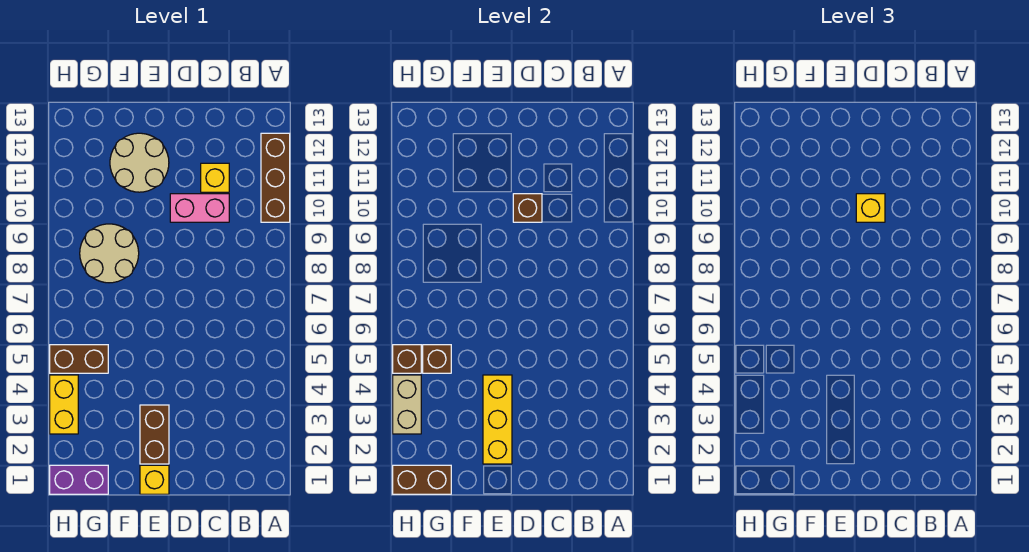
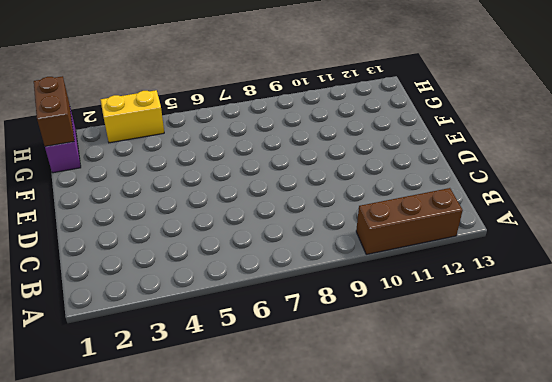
none -> pink brick C10:D10 level 1
none -> yellow brick C11 level 1
none -> yellow brick E1 level 1

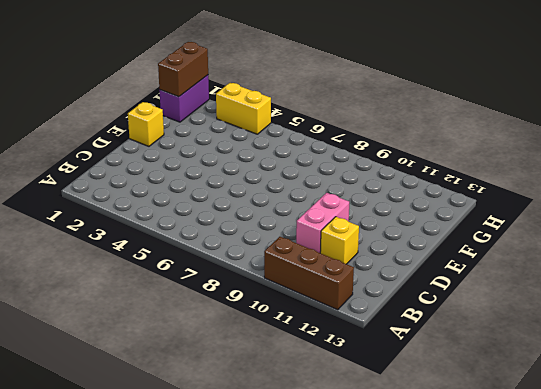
none -> brown brick E2:E3 level 1
none -> tan round brick E11:F12 level 1
none -> tan round brick F8:G9 level 1

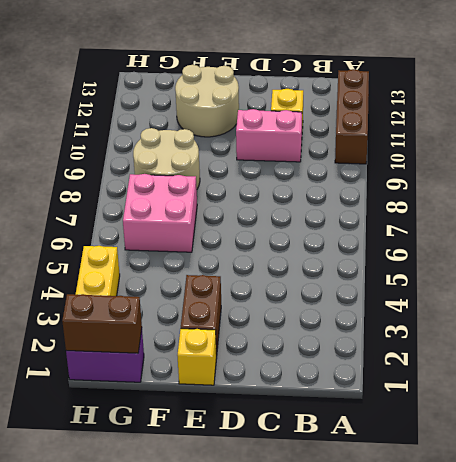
pink brick F6:G7 level 1 -> none
none -> brown brick G5:H5 level 1
none -> brown brick D10 level 2
none -> yellow brick E2:E4 level 2

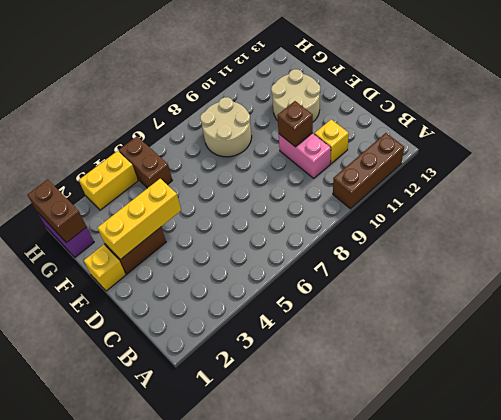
none -> brown brick G5 level 2
none -> tan brick H3:H4 level 2
none -> brown brick H5 level 2

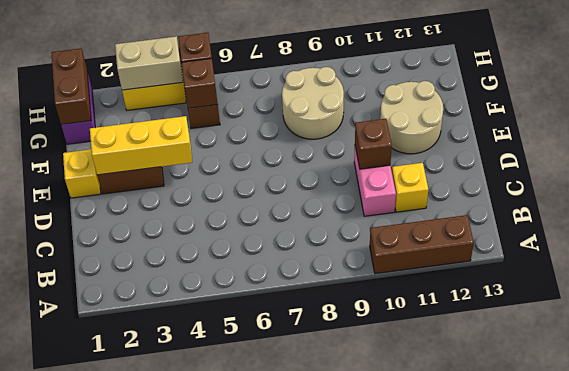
none -> yellow brick D10 level 3

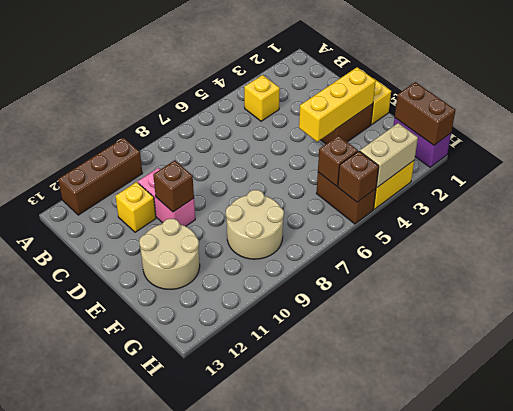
yellow brick B4 level 1 -> yellow brick D10 level 3

